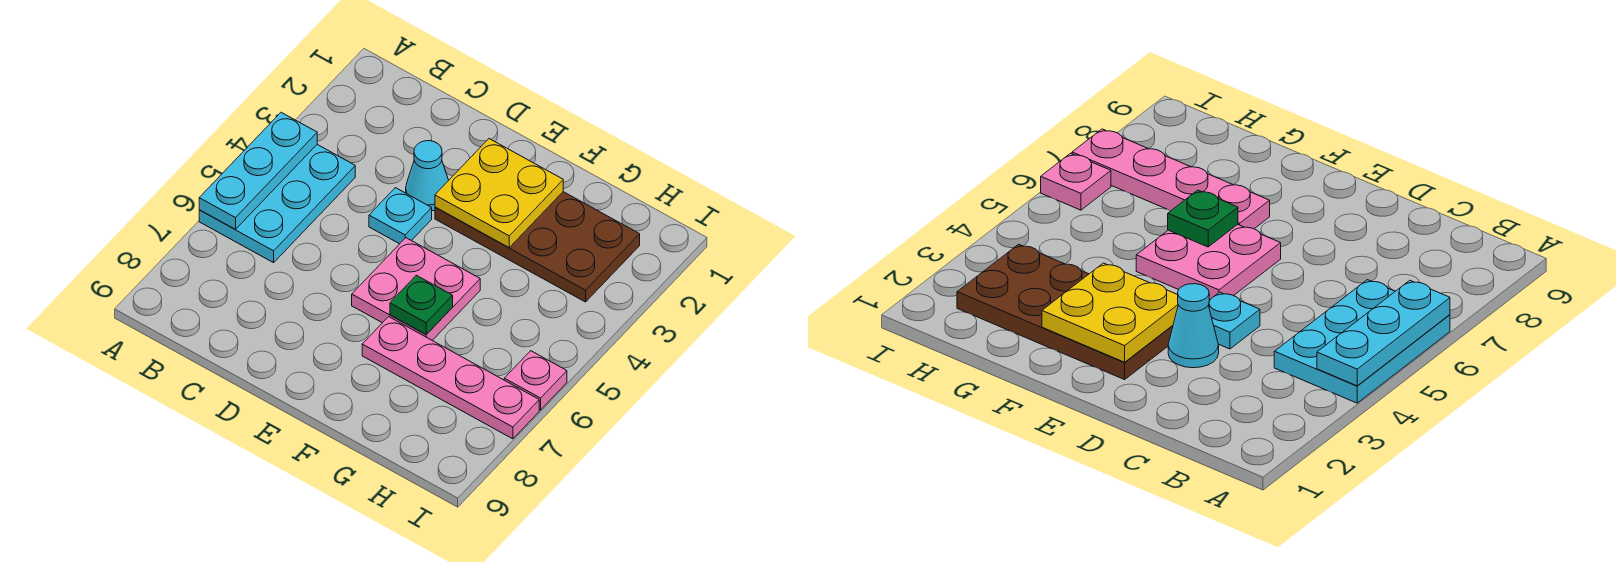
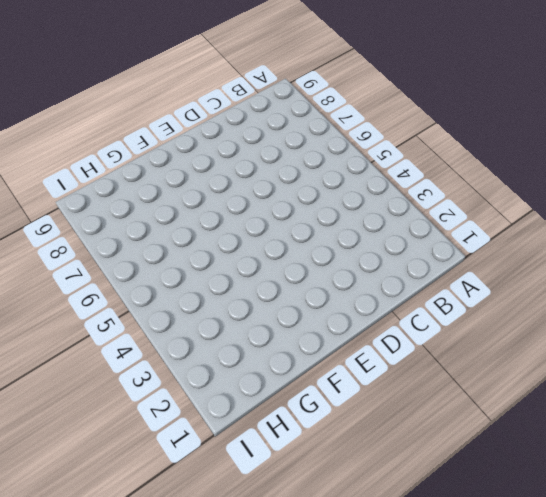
none -> cyan plate A4:B6 level 1
none -> cyan cone D3 level 1

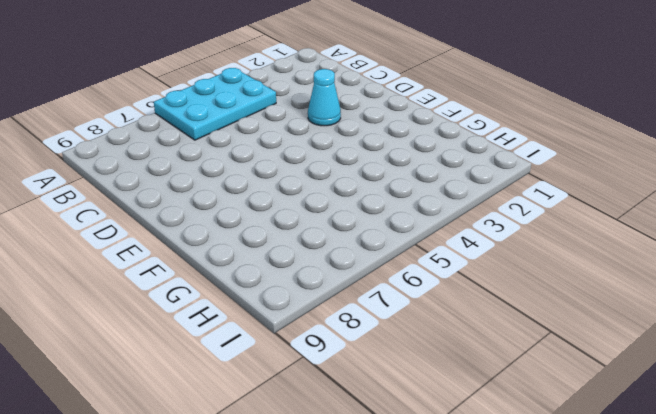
none -> cyan plate D4 level 1
none -> brown plate E2:H3 level 1

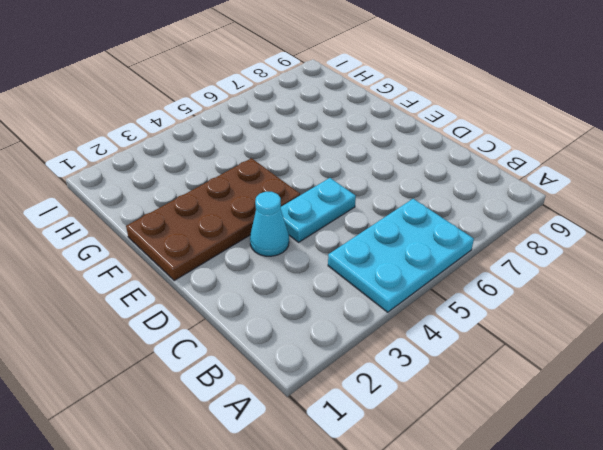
cyan plate D4:D5 level 1 -> cyan plate D4 level 1
brown plate E1:F4 level 1 -> brown plate E2:H3 level 1
none -> pink plate E5:F6 level 1
none -> pink plate F7:I7 level 1

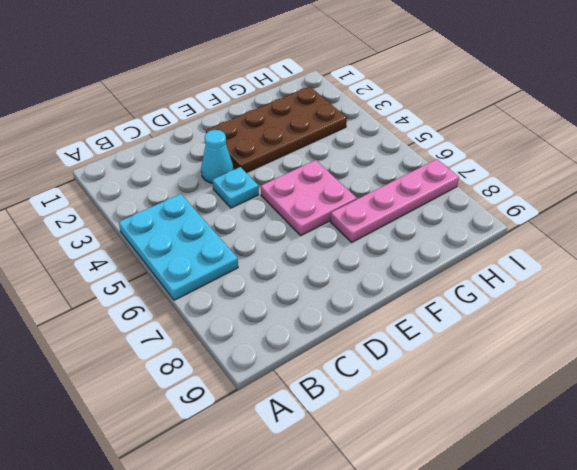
none -> pink plate I6 level 1
none -> cyan plate A4:A6 level 2

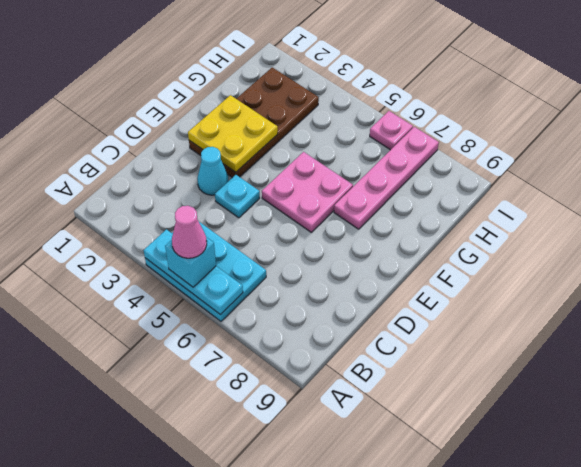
cyan brick A5 level 3 -> none
pink cone A5 level 4 -> none
none -> green plate F6 level 2

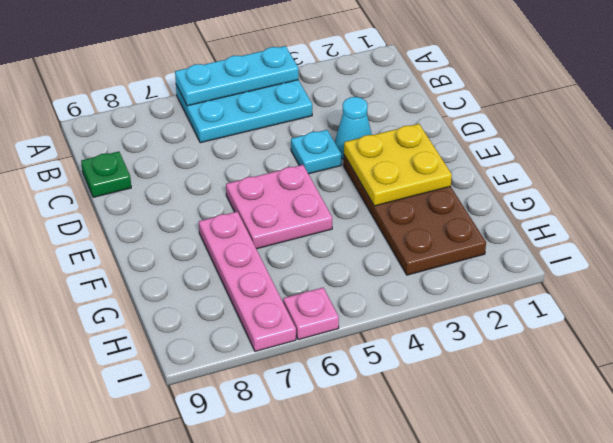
green plate C9 level 1 -> green plate F6 level 2

